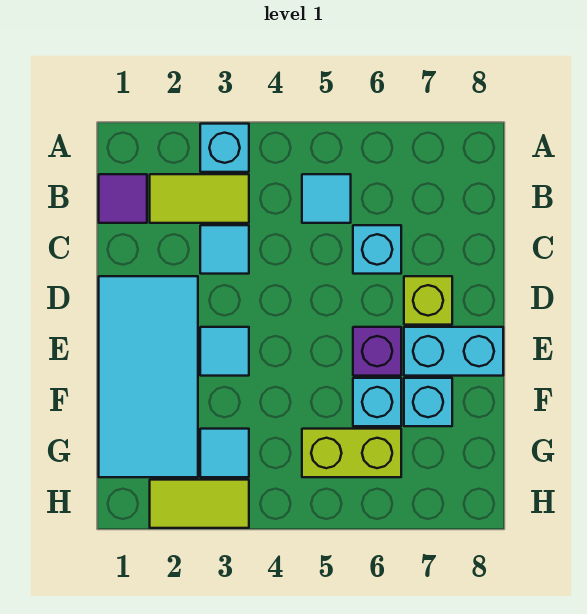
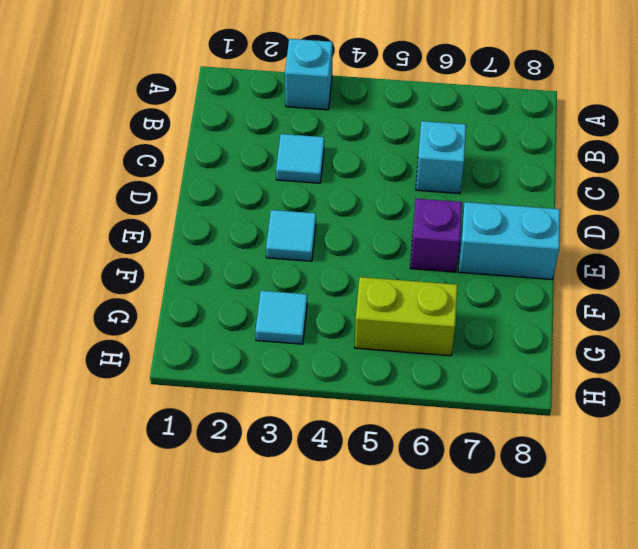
none -> purple tile B1 level 1
none -> lime tile B2:B3 level 1
none -> cyan tile B5 level 1

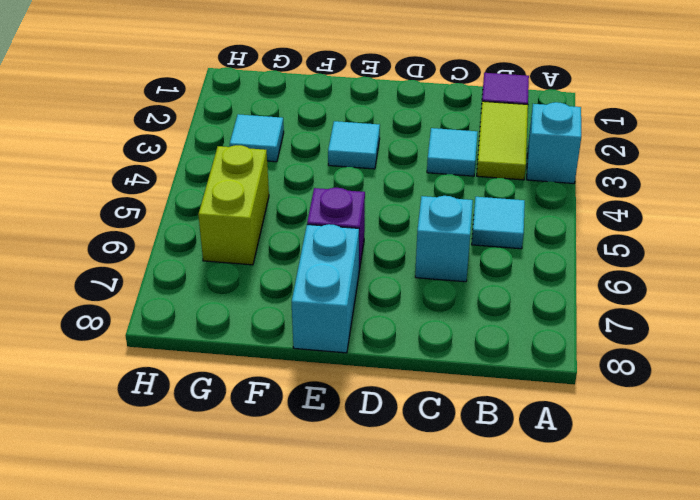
none -> cyan tile D1:G2 level 1
none -> lime brick D7 level 1
none -> cyan brick F6 level 1

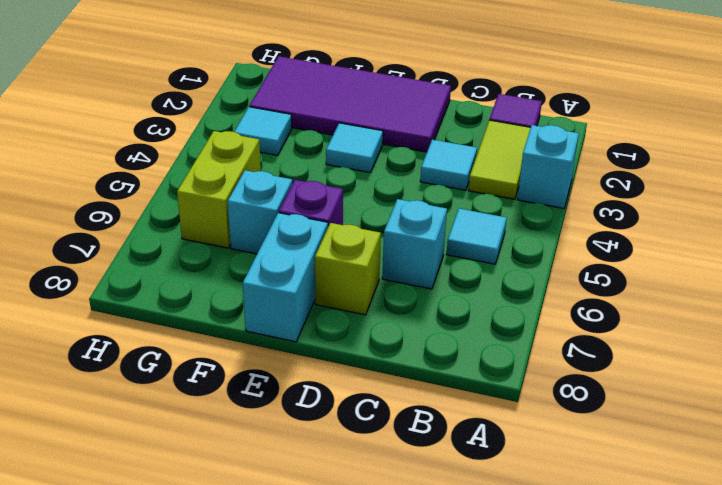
purple tile D1:G2 level 1 -> cyan tile D1:G2 level 1
none -> cyan brick F7 level 1
none -> lime tile H2:H3 level 1

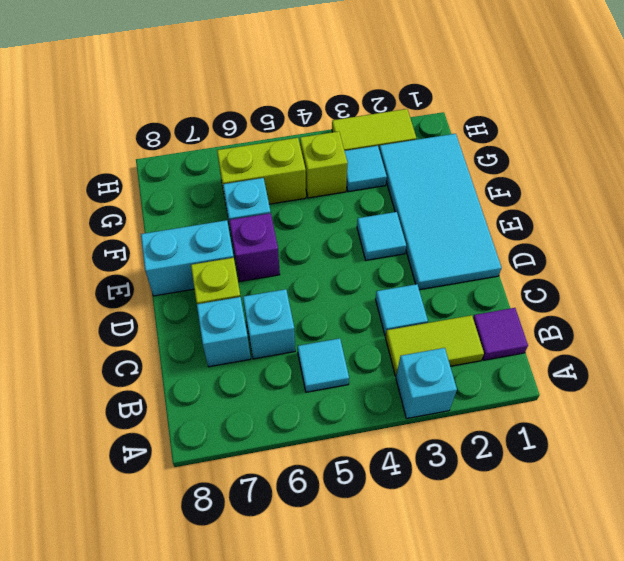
cyan brick C7 level 1 -> cyan brick F7 level 1
lime brick G4 level 1 -> none

